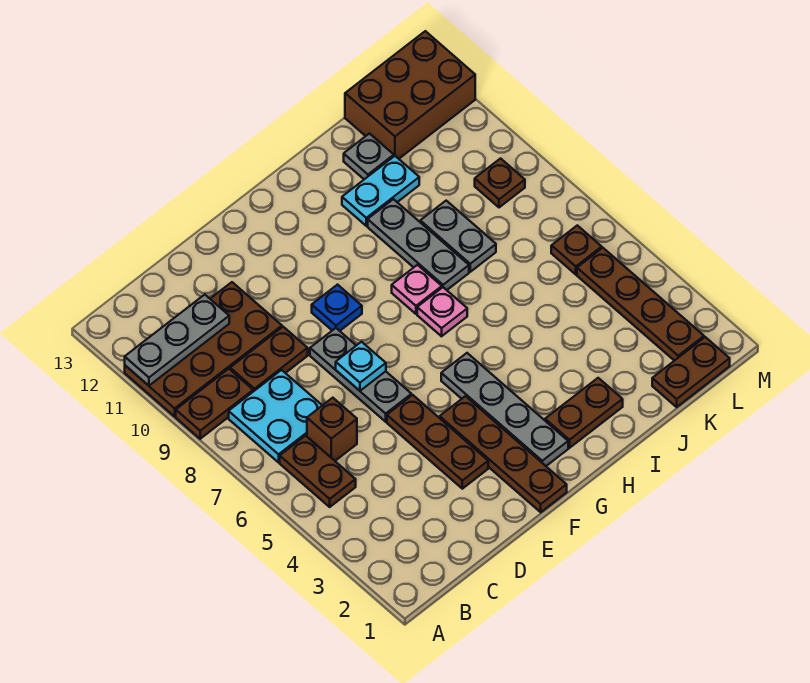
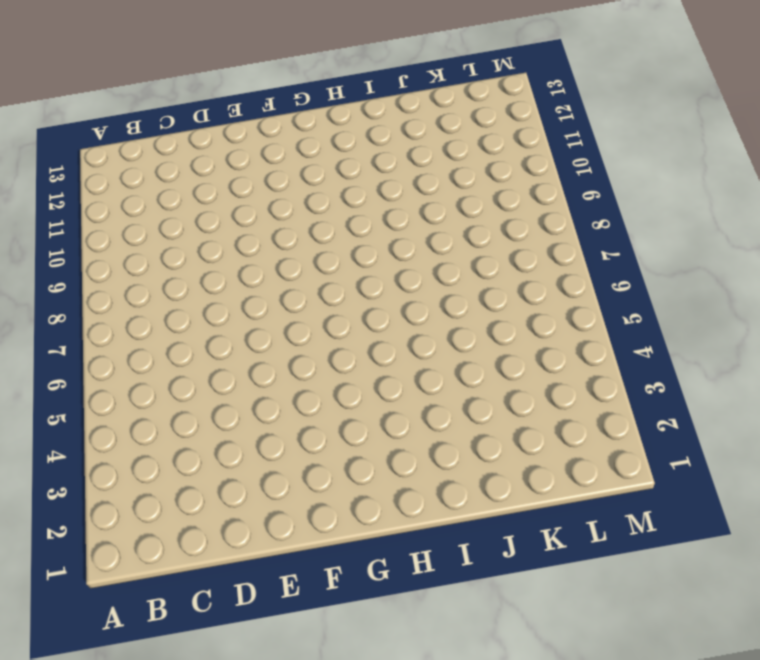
none -> brown plate A9:B9 level 1
none -> brown plate A10:D11 level 1
none -> brown plate B5:B6 level 1

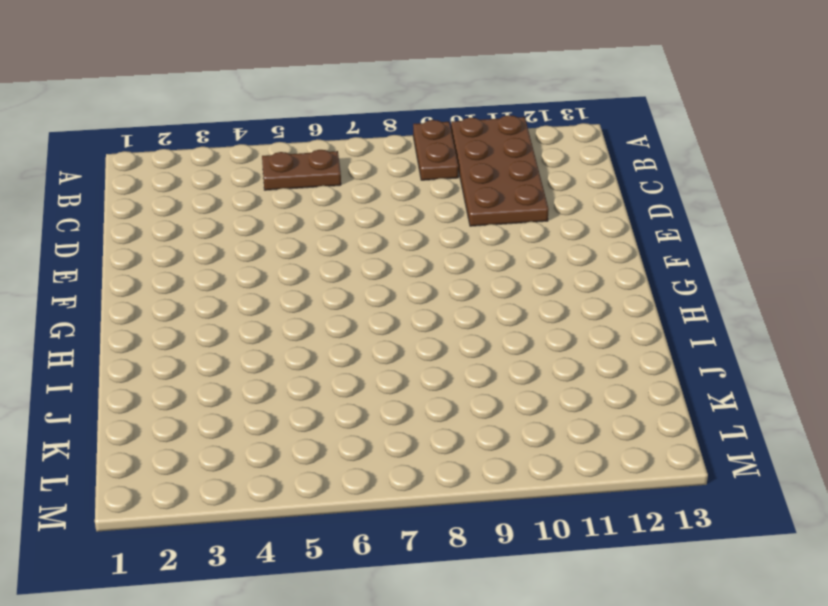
none -> cyan plate B7:C8 level 1
none -> brown brick C6 level 1
none -> brown plate C9:D9 level 1

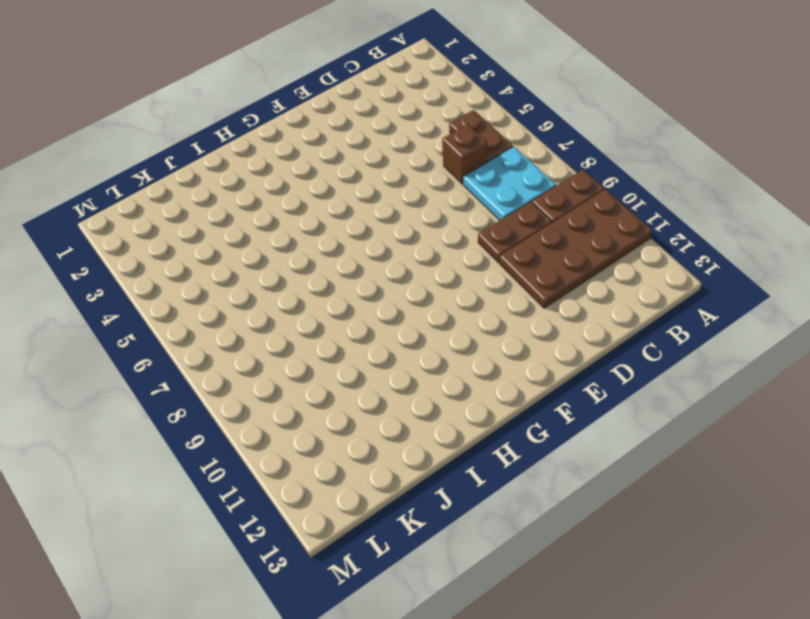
none -> brown plate E3:E5 level 1
none -> grey plate E6:E8 level 1
none -> brown plate F1:F4 level 1

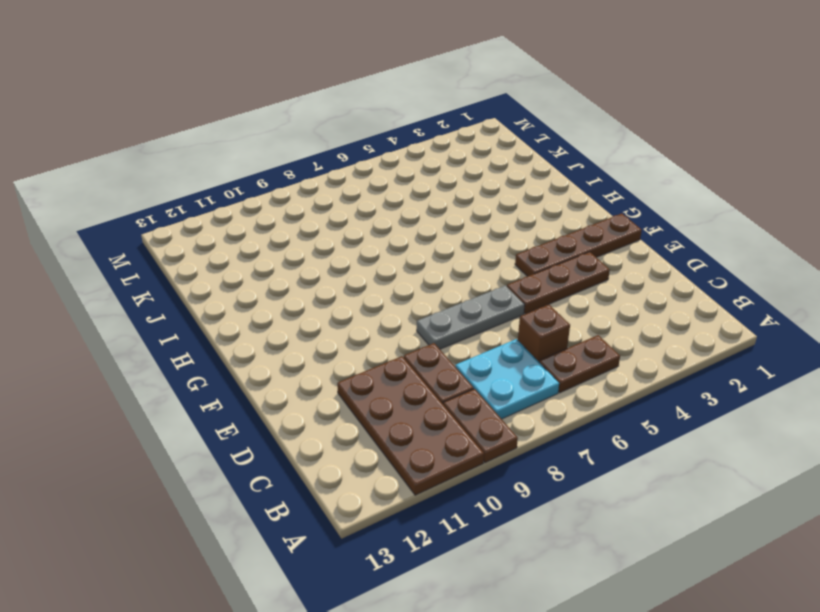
none -> blue plate F9 level 1
none -> grey plate G2:G5 level 1
none -> brown plate H2:I2 level 1

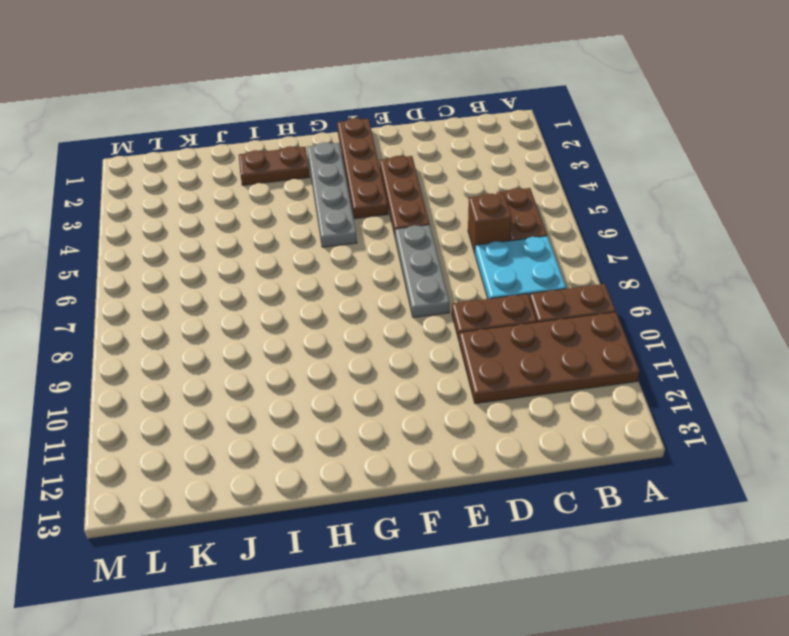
none -> blue plate F9 level 1
none -> pink plate H7 level 1
none -> pink plate H8 level 1

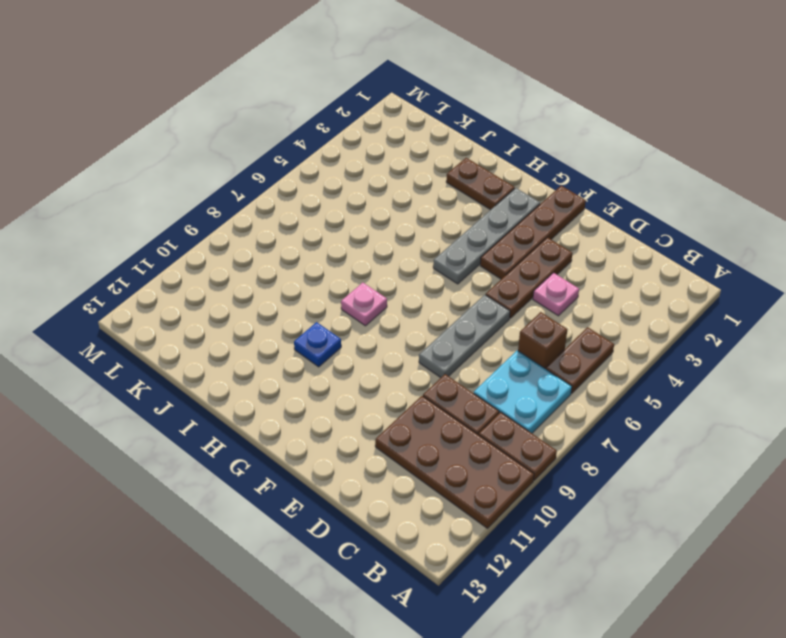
pink plate D4 level 1 -> pink plate H7 level 1
blue plate H10 level 1 -> blue plate F9 level 1
none -> grey plate I8:I10 level 1
none -> cyan plate I11:J11 level 1
none -> grey plate J8:J9 level 1

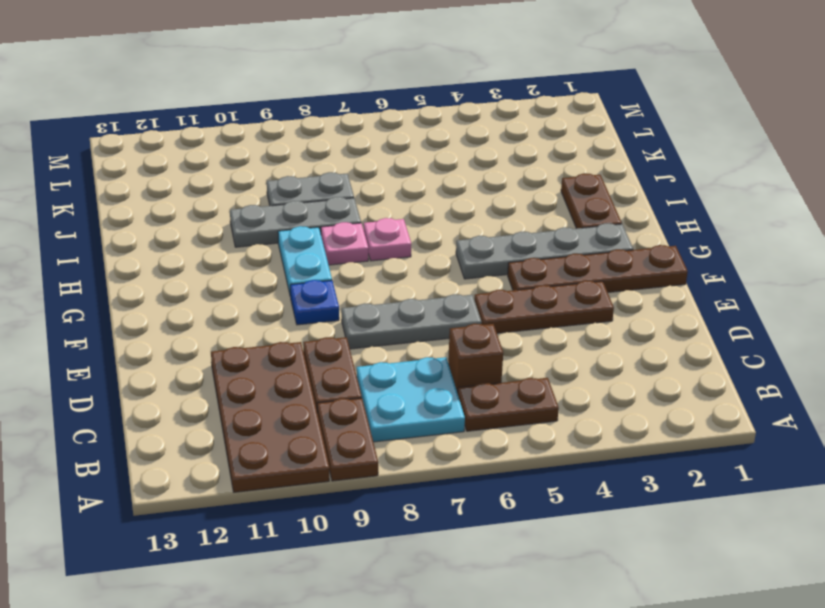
cyan plate G9:H9 level 1 -> cyan plate I11:J11 level 1
none -> grey plate J12 level 1
none -> brown plate K1:L1 level 1
none -> brown brick K12:M13 level 1

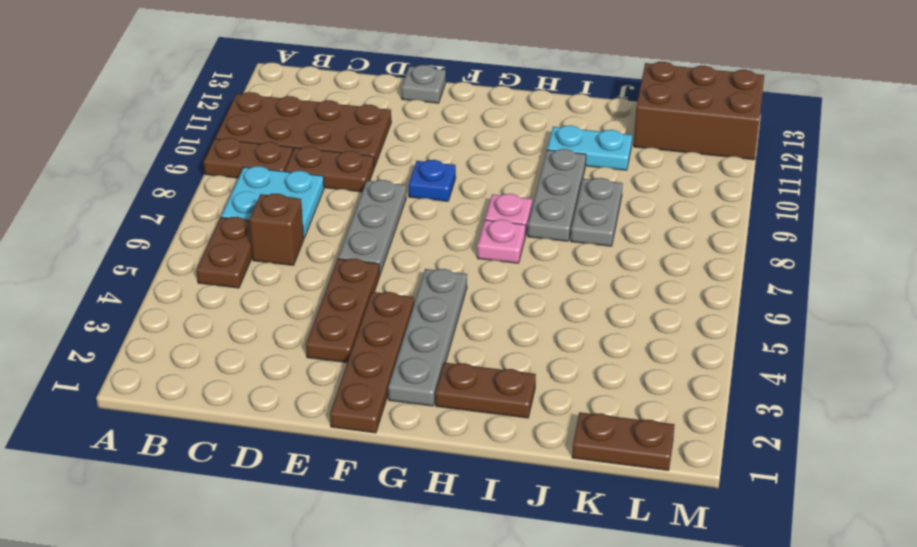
grey plate E13 level 1 -> grey plate J12 level 1
none -> brown plate L2:L5 level 1
none -> brown plate L6 level 1
none -> brown plate L9 level 1

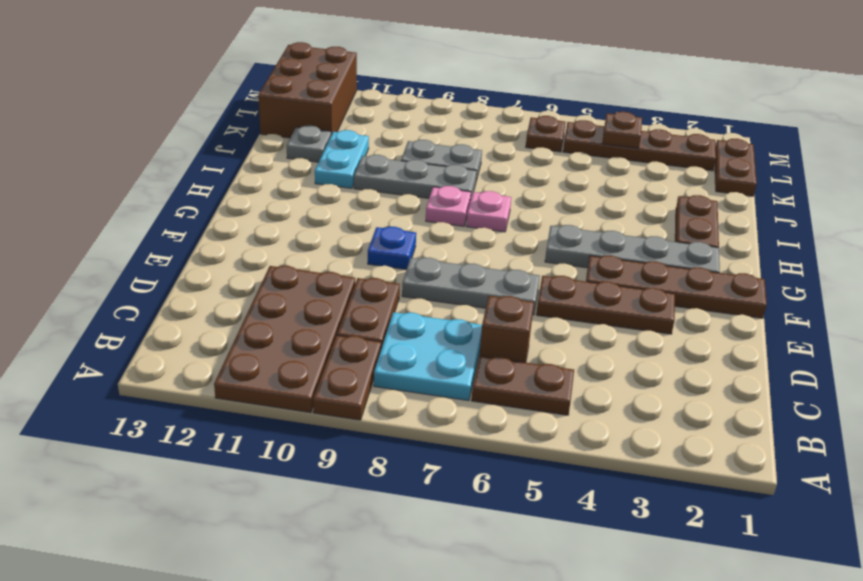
brown plate L4 level 2 -> brown plate L9 level 1
none -> grey plate A11:C11 level 2
none -> cyan plate E7 level 2

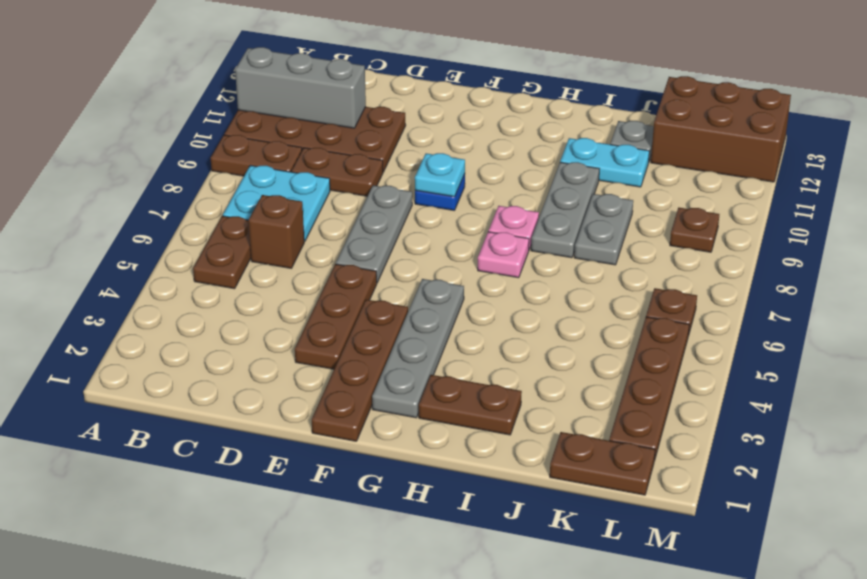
grey brick A11:C11 level 2 -> grey plate A11:C11 level 2
cyan plate F9 level 2 -> cyan plate E7 level 2

